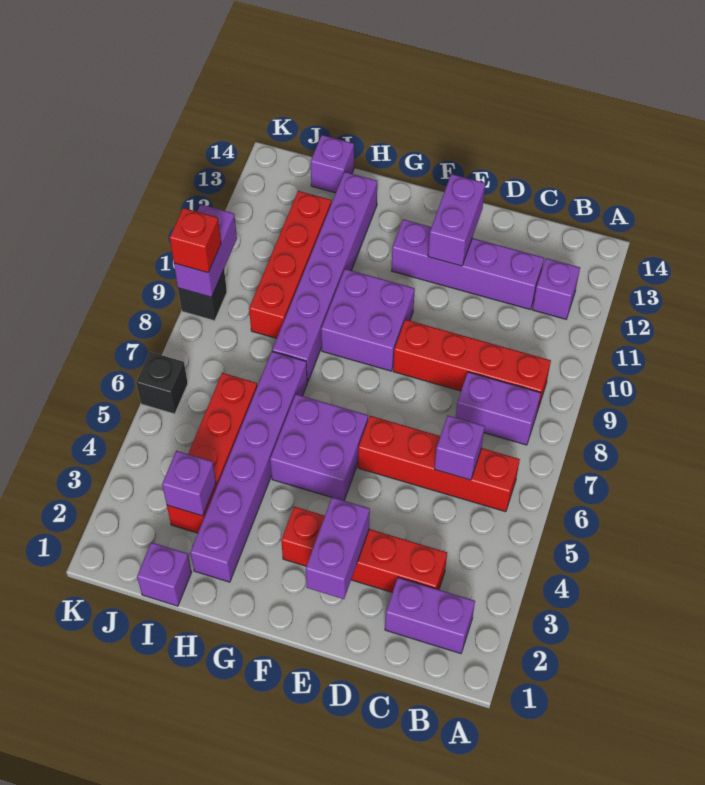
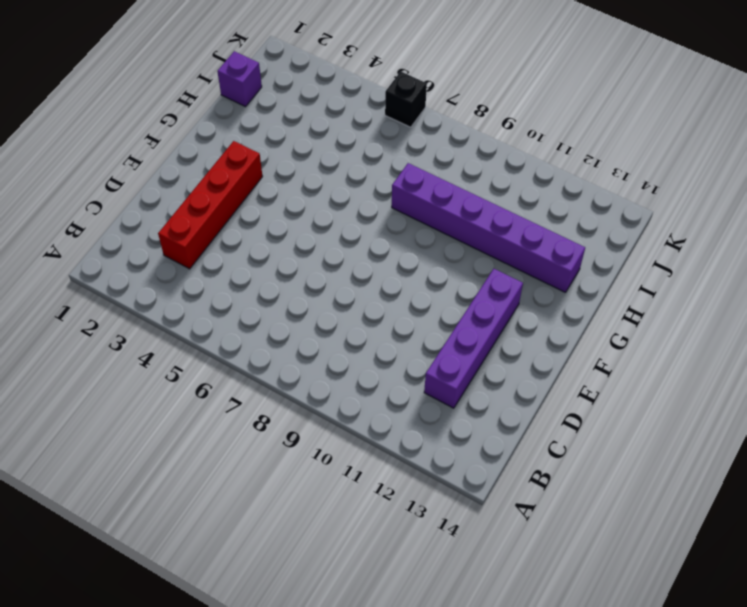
none -> purple brick B2:C2 level 1
none -> red brick B6:E6 level 1
none -> purple brick B8:C8 level 1

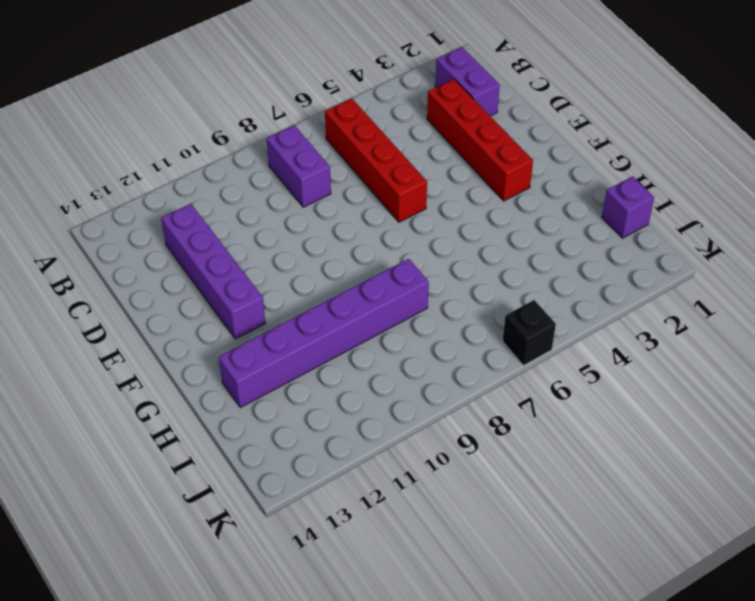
none -> red brick B9:E9 level 1
none -> purple brick B12 level 1
none -> purple brick F5:G6 level 1

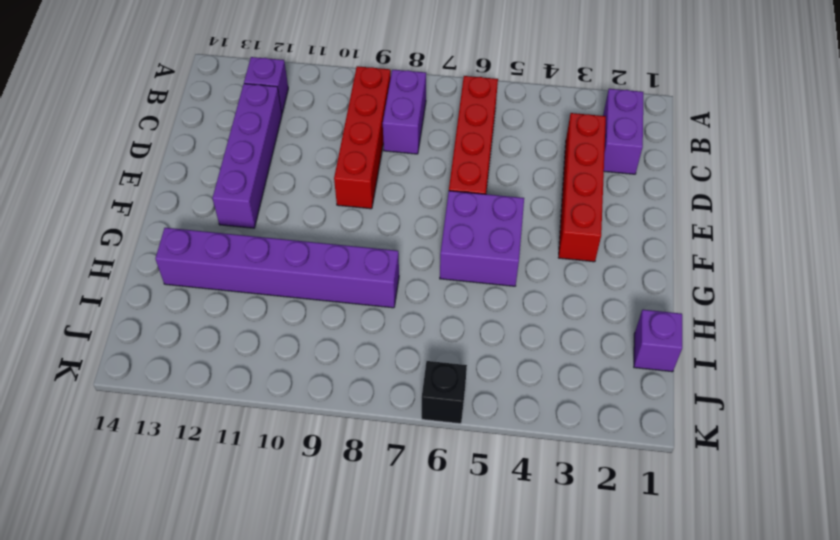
none -> purple brick F9:G10 level 1
none -> purple brick H2:H7 level 1
none -> red brick I3:I6 level 1

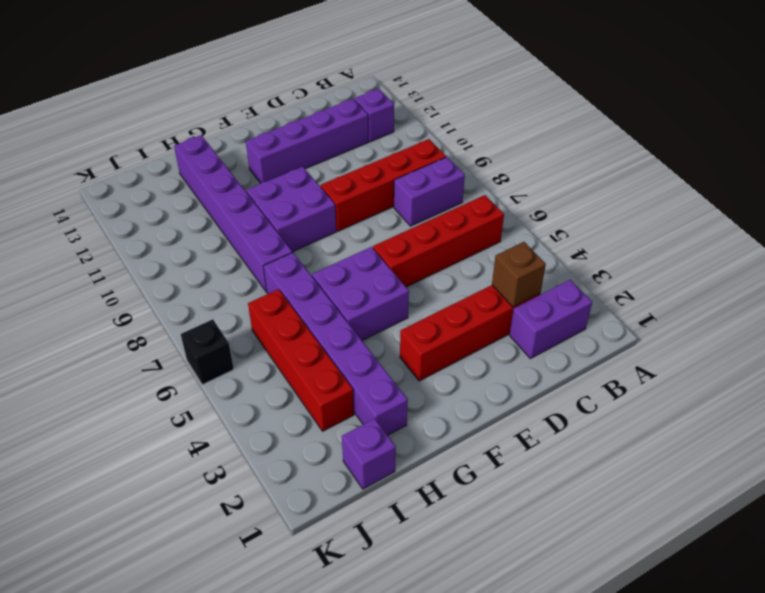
brown brick C3 level 2 -> none
none -> red brick I9:I12 level 1
none -> purple brick I14 level 1
none -> black brick K9 level 1

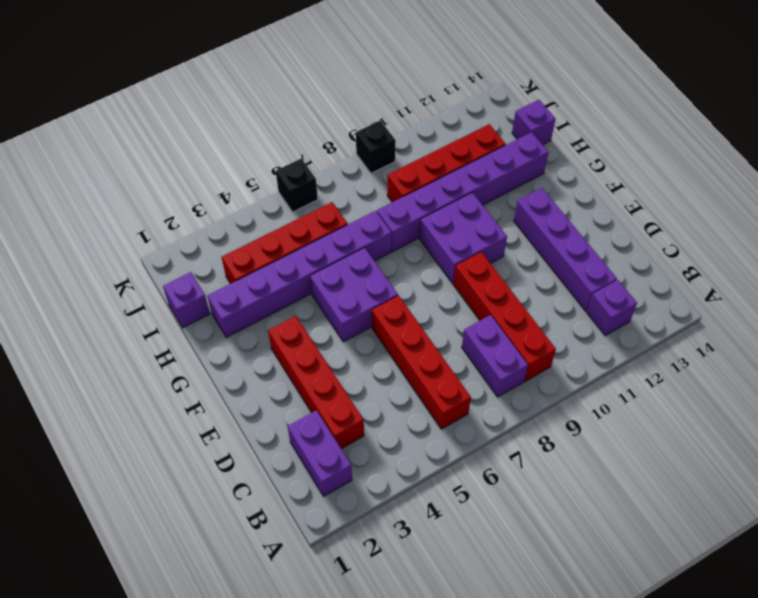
none -> purple brick C6 level 2
none -> purple brick E2:E3 level 2
none -> purple brick E12:E13 level 2

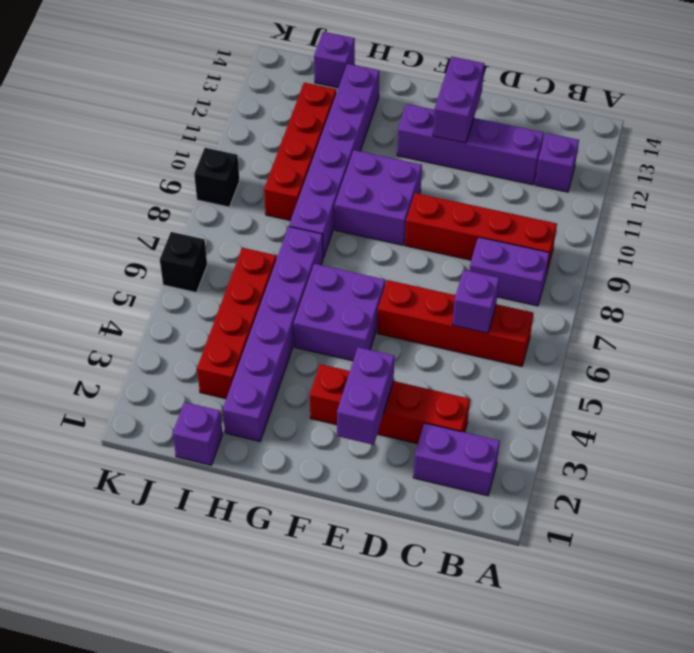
none -> purple brick I3 level 2
none -> purple brick K9:K10 level 2
none -> red brick K9 level 3

